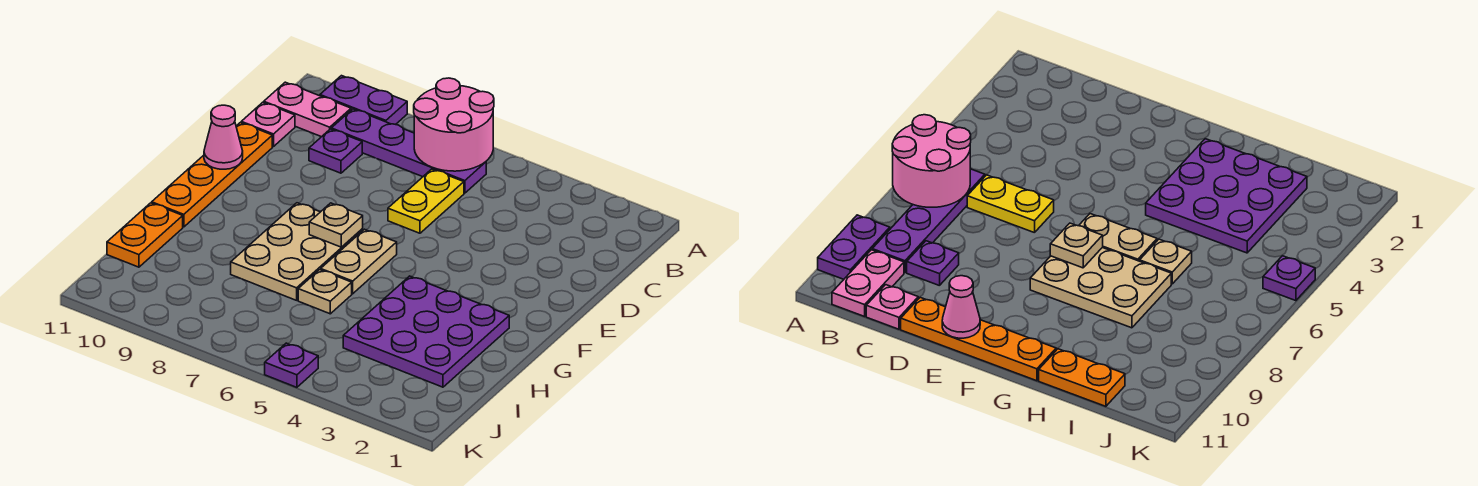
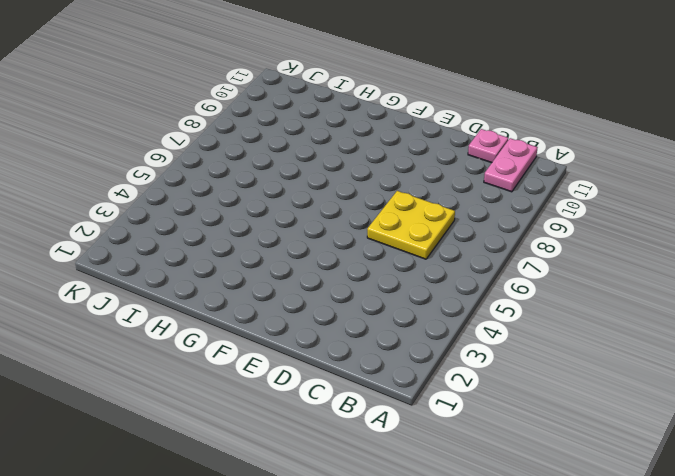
yellow plate C6:D7 level 1 -> yellow plate C6:D6 level 1
none -> purple plate A9:A10 level 1
none -> purple plate B6:B9 level 1
none -> purple plate C9 level 1

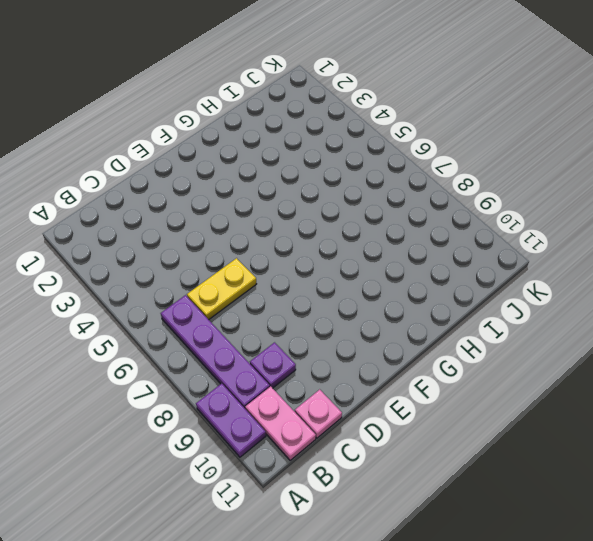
none -> orange plate D11:G11 level 1
none -> tan plate F6:G6 level 1
none -> tan plate F7:H8 level 1

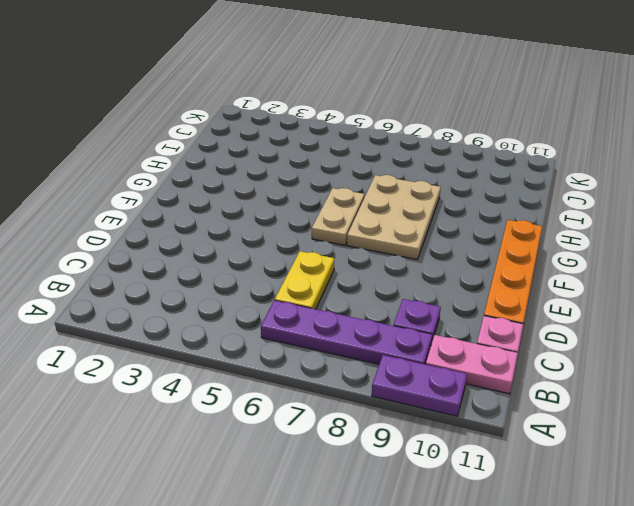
none -> purple plate G2:I4 level 1
none -> tan plate H6 level 1
none -> orange plate H11:I11 level 1

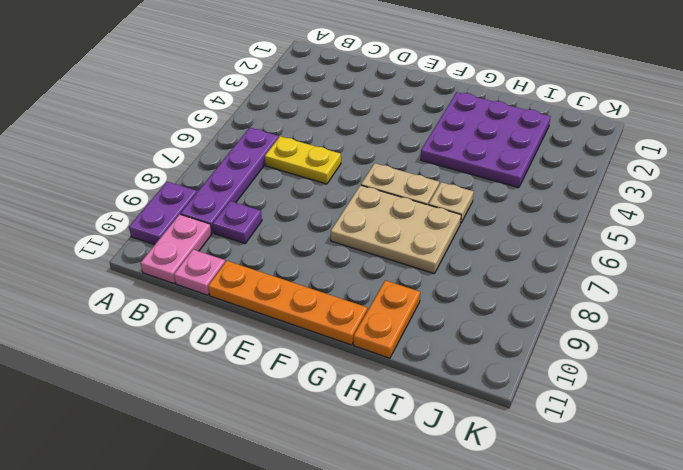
orange plate H10:H11 level 1 -> orange plate H11:I11 level 1
none -> purple plate K5 level 1
none -> pink round brick A6:B7 level 2
none -> pink cone E11 level 2

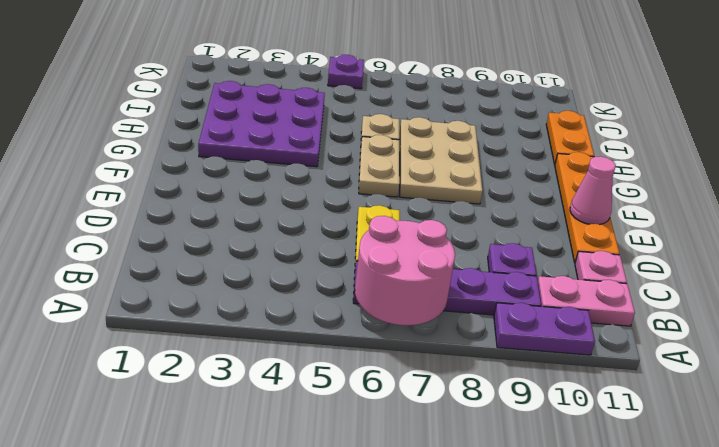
none -> tan plate F7 level 2

